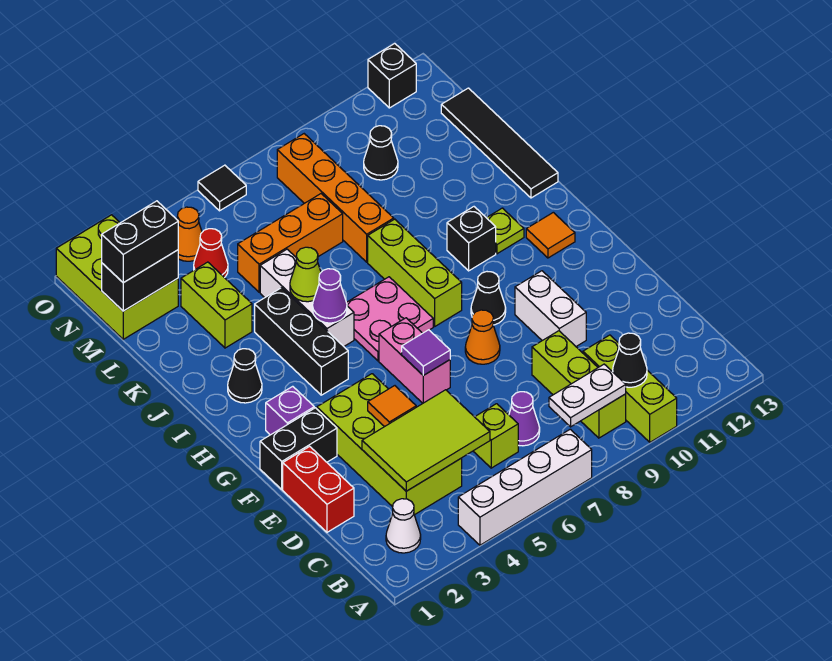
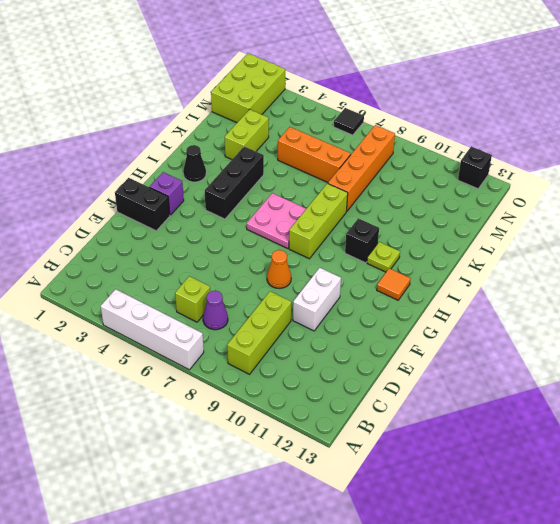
none -> lime brick A10:C10 level 1
none -> white cone B2 level 1
none -> lime brick C3:F4 level 1
none -> red brick D1:E1 level 1

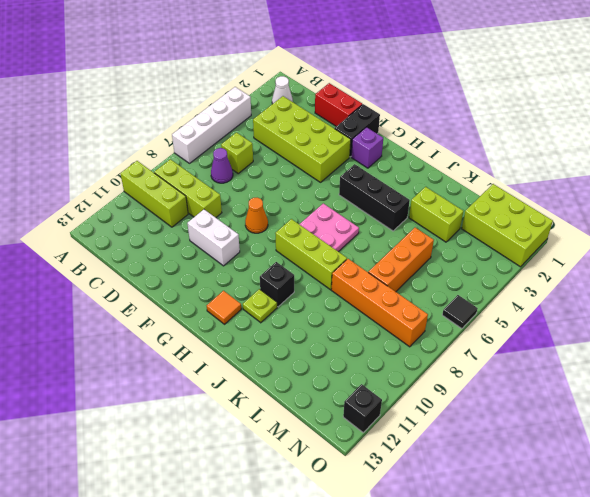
none -> pink brick F6:G6 level 1
none -> black cone G9 level 1
none -> black cone I2 level 1
none -> white brick I5:K5 level 1

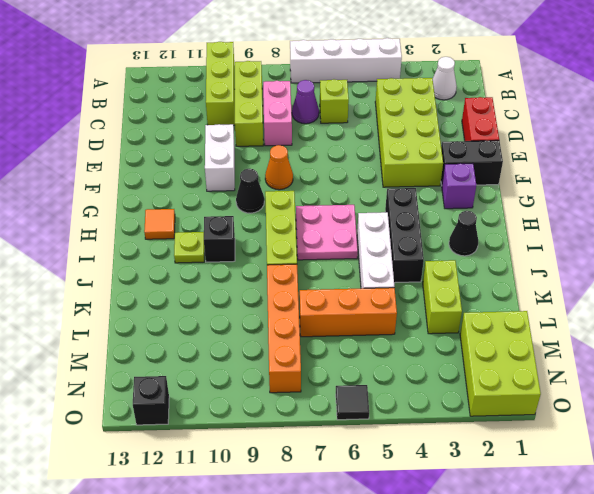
pink brick C8:D8 level 1 -> pink brick F6:G6 level 1
none -> black tile J13:M13 level 1
none -> red cone M4 level 1
none -> black cone M10 level 1
none -> orange cone N4 level 1

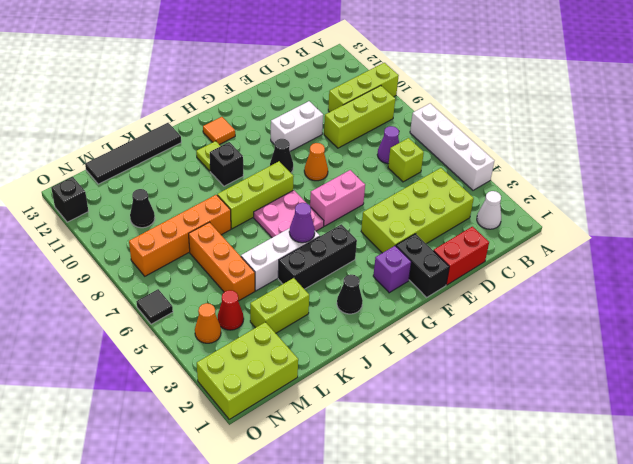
none -> white plate B8:B9 level 2
none -> black cone B10 level 2
none -> lime tile C3:D5 level 2
none -> orange tile E4 level 2

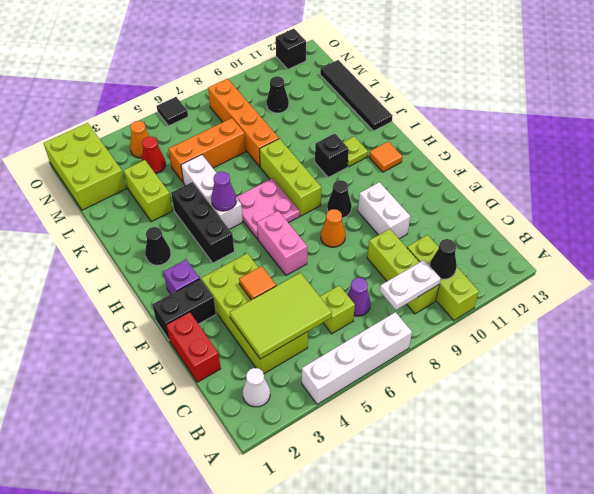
none -> purple tile F6 level 2
none -> lime cone J5 level 2
none -> black brick M1:M2 level 2
none -> black brick M1:M2 level 3

